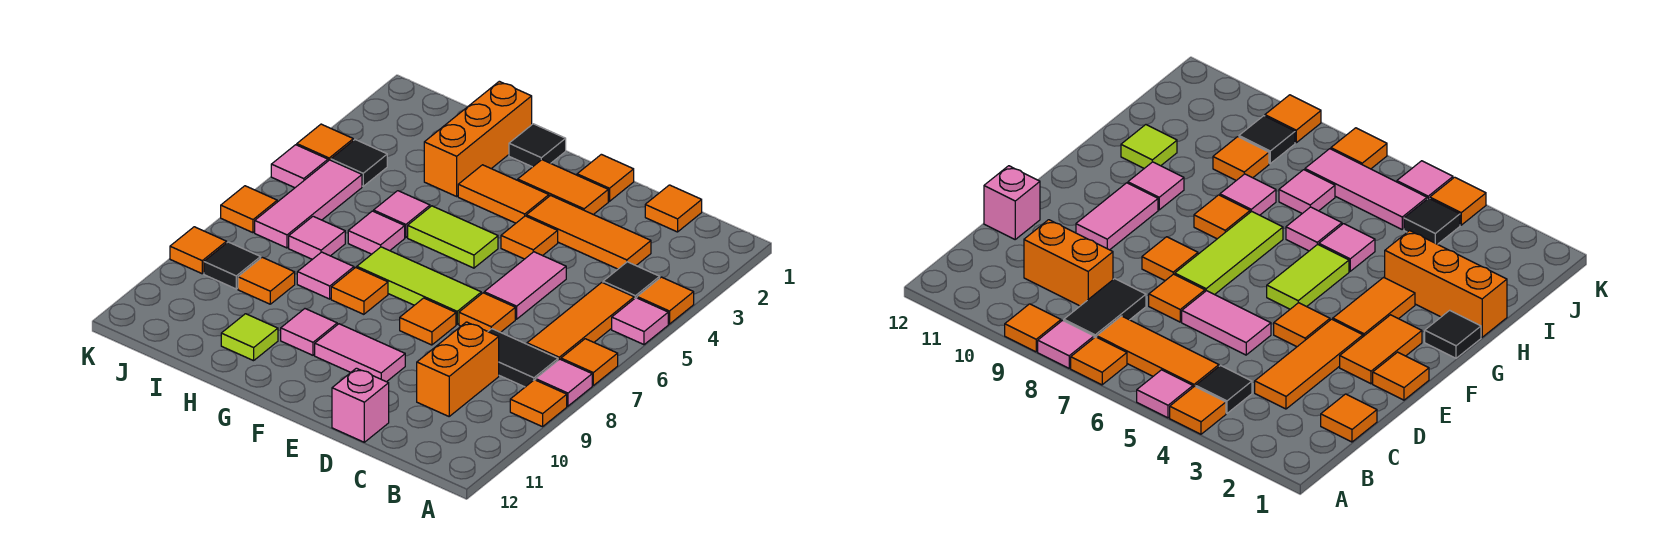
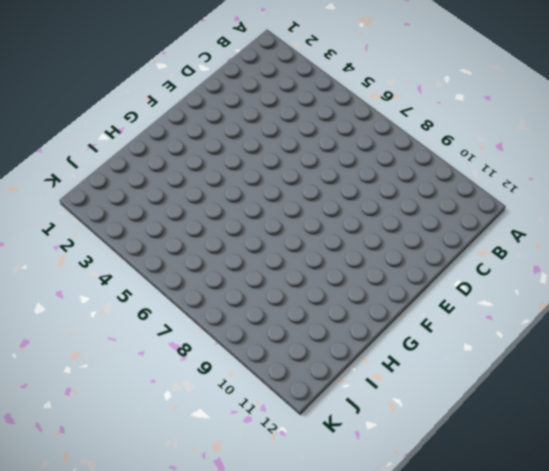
none -> orange tile A4 level 1
none -> pink tile A5 level 1
none -> orange tile A7 level 1
none -> pink tile A8 level 1

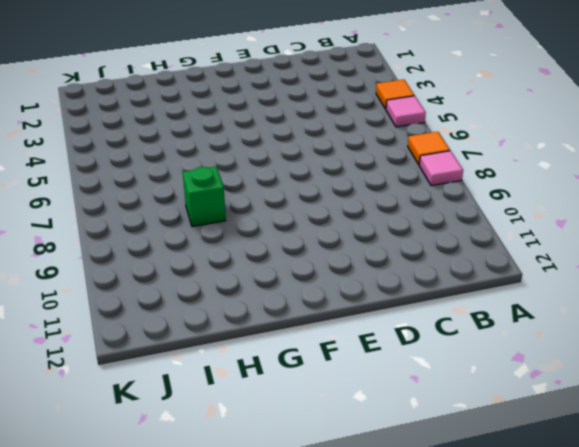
green brick H8 level 1 -> pink tile H8 level 1
none -> orange tile A9 level 1
none -> black tile B4 level 1
none -> orange tile B5:B7 level 1
none -> black tile B8:C8 level 1

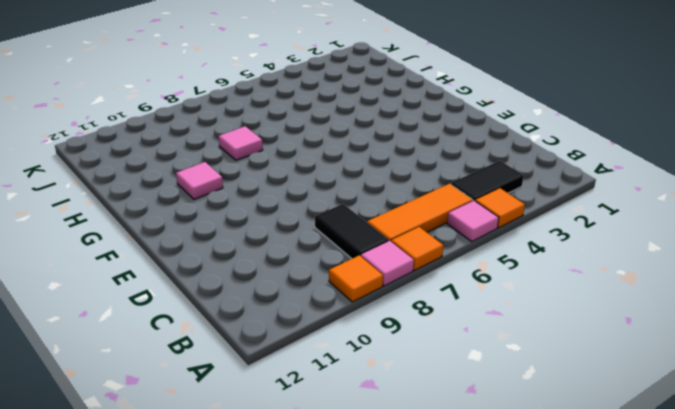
black tile B3:B4 level 1 -> black tile B4 level 1
none -> orange tile C1 level 1
none -> orange tile C3:E3 level 1
none -> orange brick C9:C10 level 1
none -> pink tile D5:D6 level 1

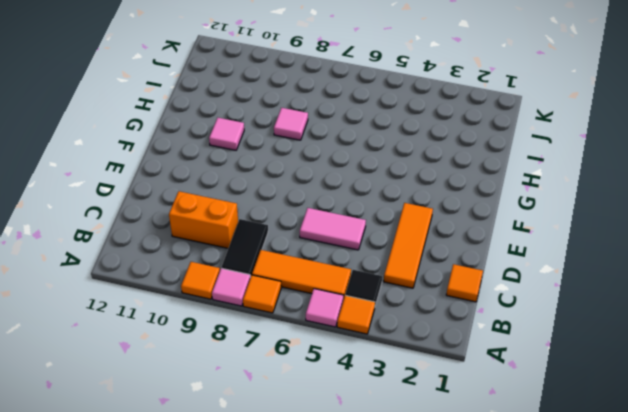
none -> orange tile D7 level 1
none -> pink brick D12 level 1
none -> orange tile E1 level 1
none -> orange tile E2:F2 level 1

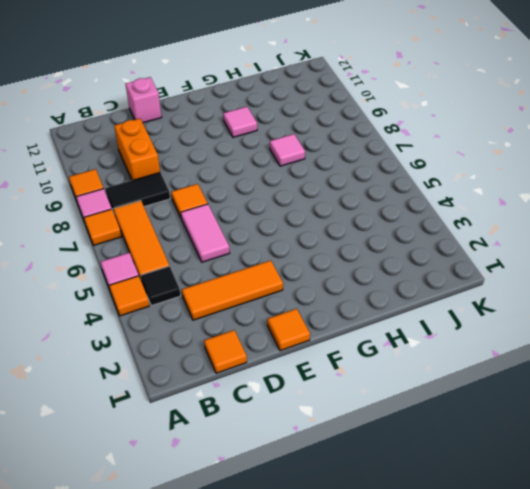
none -> orange tile E2:F2 level 1
none -> orange tile E4 level 1
none -> lime tile E7:G7 level 1
none -> orange tile E8 level 1

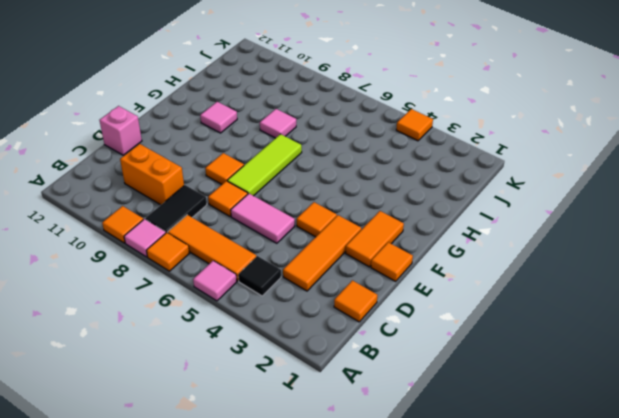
none -> orange tile A4 level 1
none -> pink tile E10:F10 level 1
none -> orange tile F3:G3 level 1
none -> lime tile F5:G5 level 1

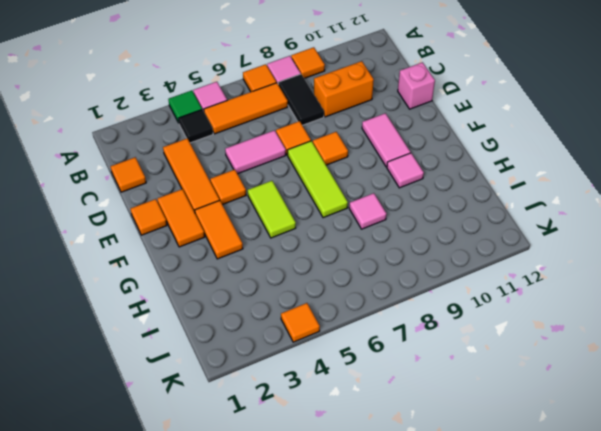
green tile A4 level 1 -> orange tile A4 level 1
none -> black tile G1 level 1
none -> orange tile G8 level 1
none -> orange brick H1:H3 level 1
none -> pink tile H5 level 1

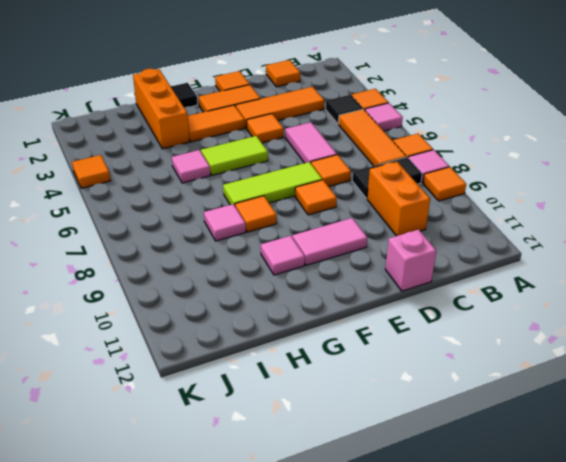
none -> pink tile H6 level 1
none -> lime tile H11 level 1
none -> pink tile I7 level 1
none -> orange tile I9 level 1

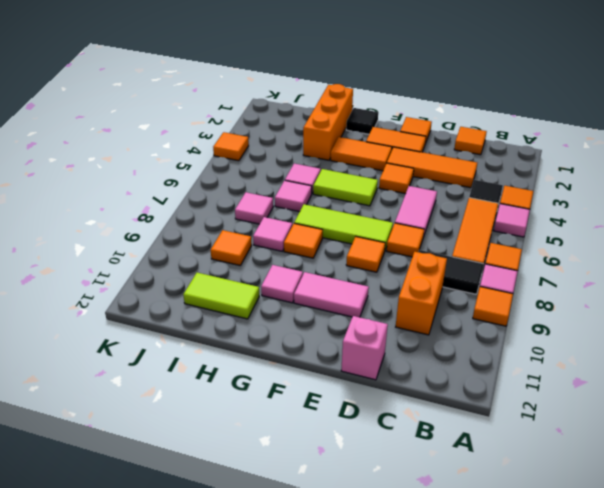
lime tile H11:I11 level 1 -> lime tile H11 level 1
none -> black tile J4 level 1
none -> pink tile J5:J7 level 1
none -> black tile J9 level 1
none -> pink tile K5 level 1

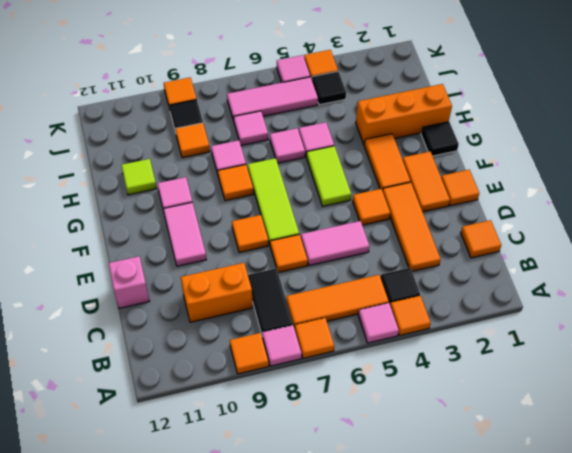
none -> orange tile K7 level 1

